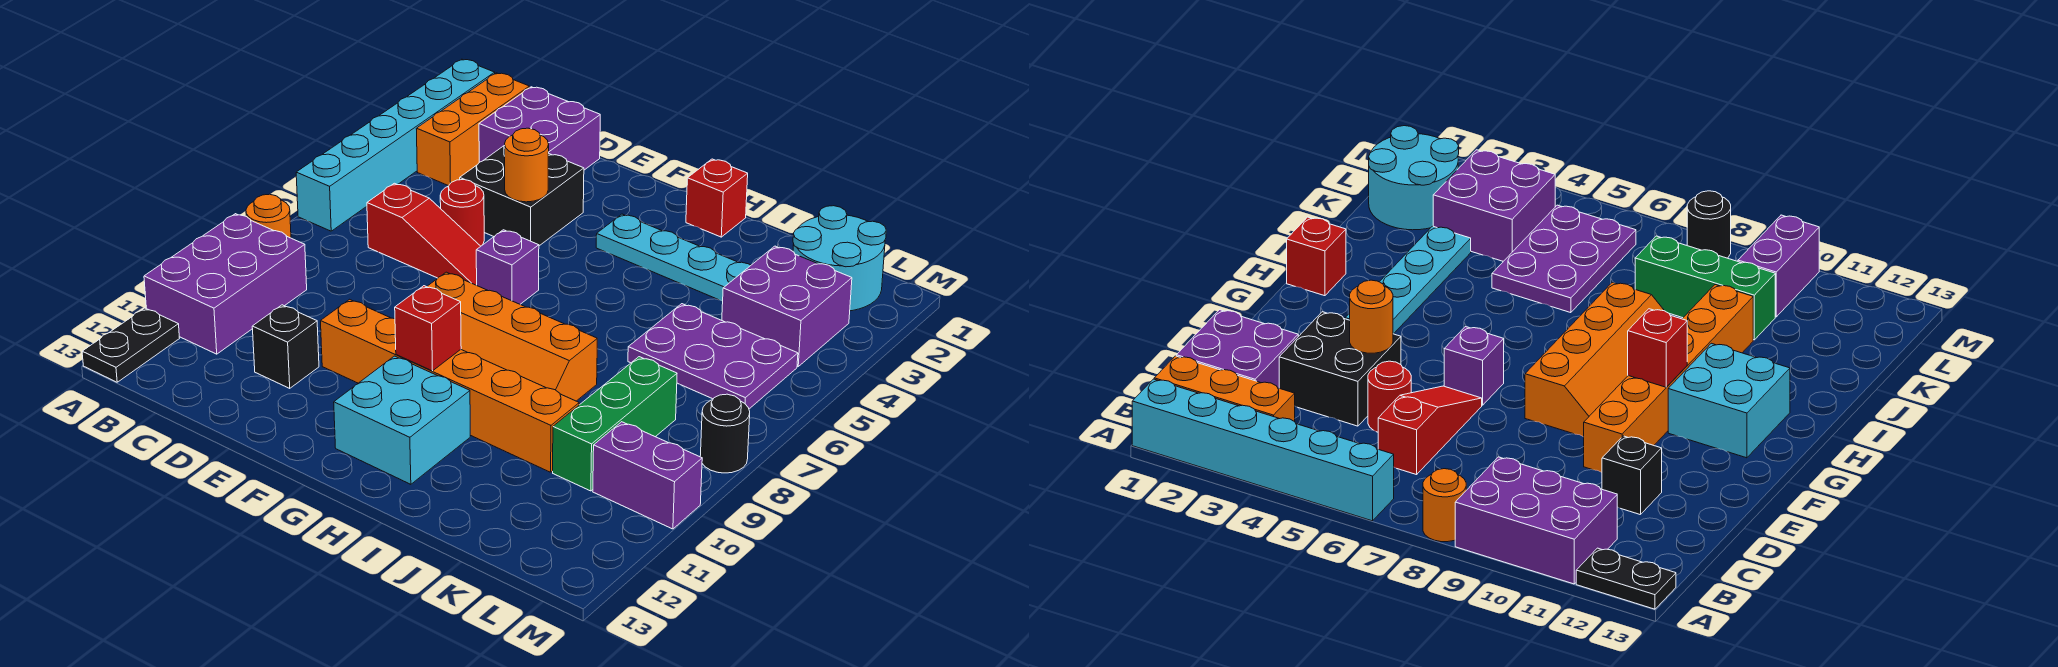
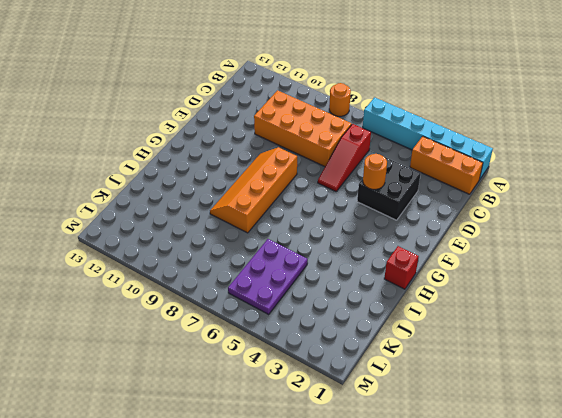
orange brick C7:D10 level 1 -> none
none -> purple brick A9:B11 level 1
none -> black plate A12:A13 level 1
none -> purple brick C1:D2 level 1

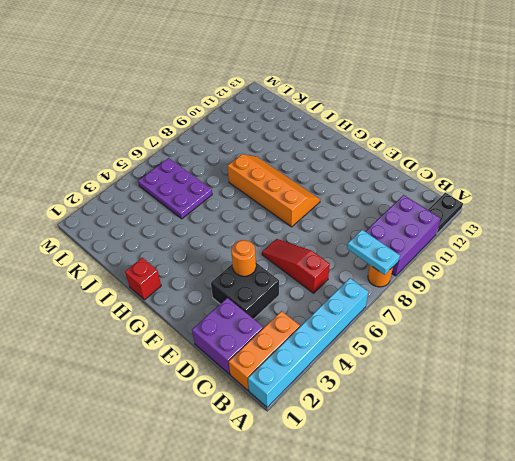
cyan plate A8:B8 level 2 -> none
none -> red round brick D5 level 1
none -> black brick D11 level 1
none -> orange brick E10:J10 level 1

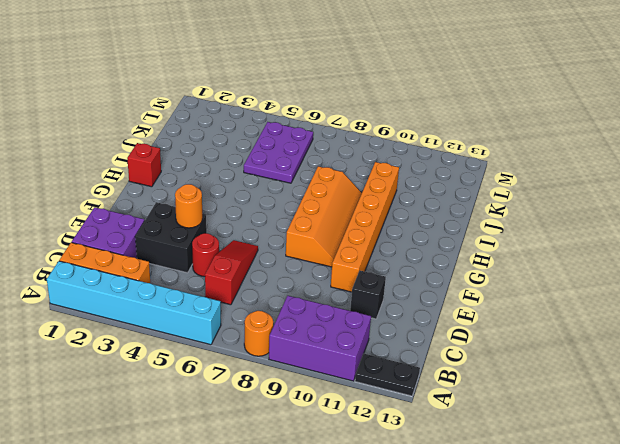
none -> purple brick F6 level 1
none -> cyan plate G3:J3 level 1
none -> cyan brick G11:H12 level 1

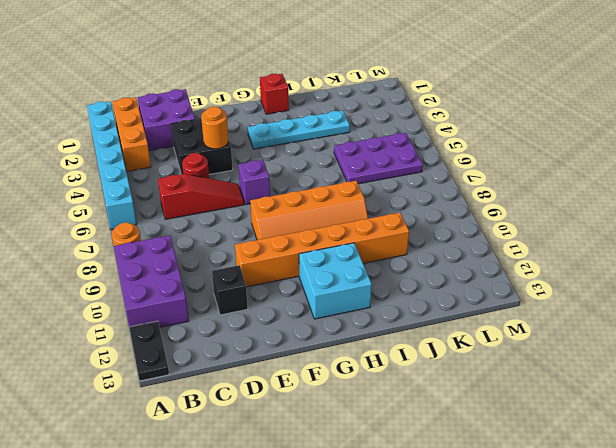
none -> cyan round brick K1:L2 level 1
none -> purple brick K3:L4 level 1
none -> green brick K8:K10 level 1

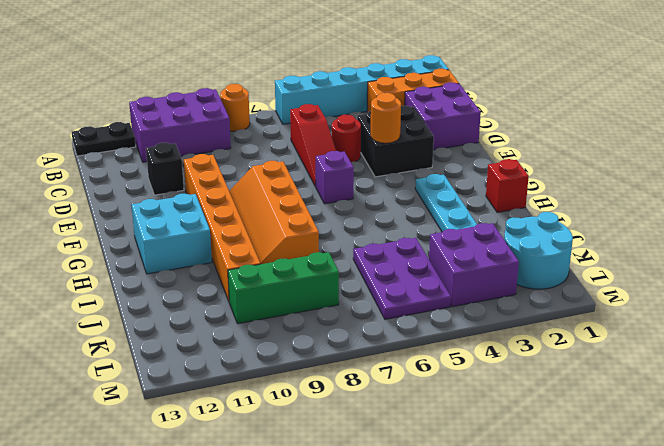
none -> purple brick L10:M10 level 1
none -> black round brick M8 level 1
none -> red brick G10 level 2

